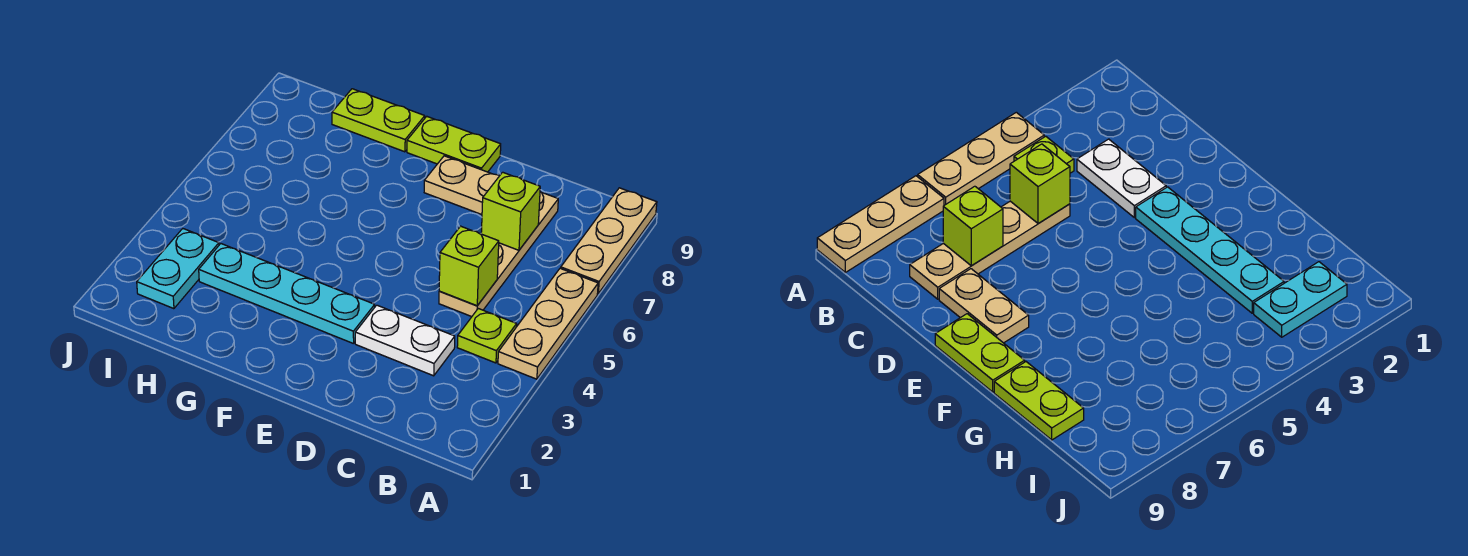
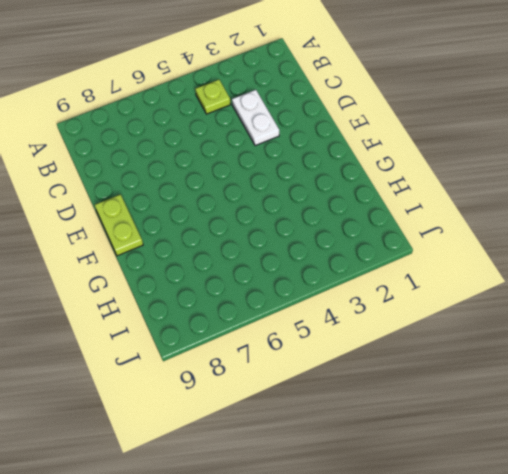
none -> tan plate A4:A6 level 1
none -> tan plate A7:A9 level 1
none -> tan plate C5:C8 level 1

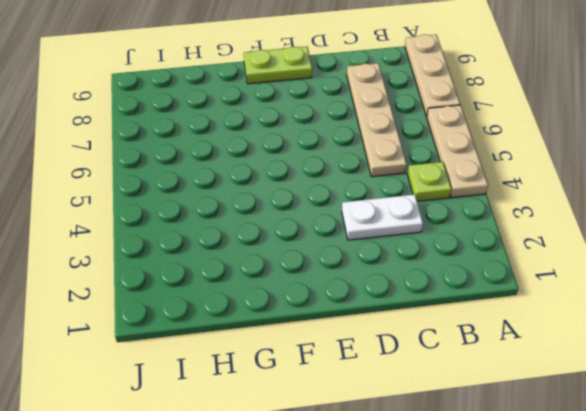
none -> tan plate D8:E8 level 1
none -> cyan plate E3:H3 level 1
none -> lime plate G9:H9 level 1

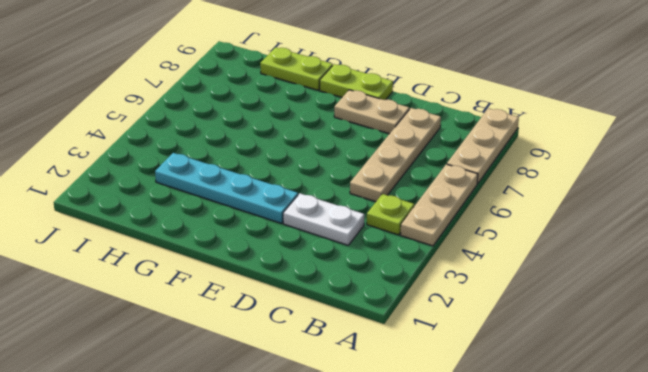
none -> cyan plate I2:I3 level 1
none -> lime brick C5 level 2
none -> lime brick C7 level 2

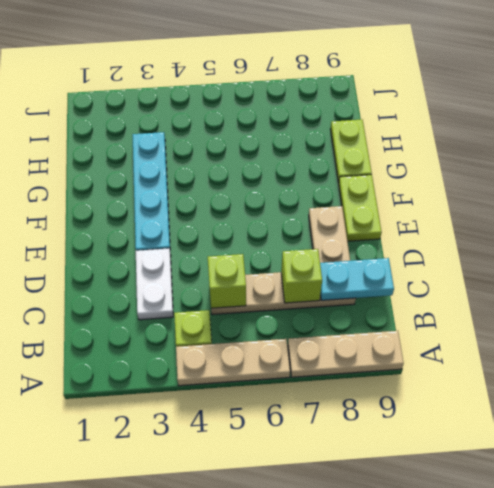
cyan plate C8:C9 level 2 -> cyan plate I2:I3 level 1

